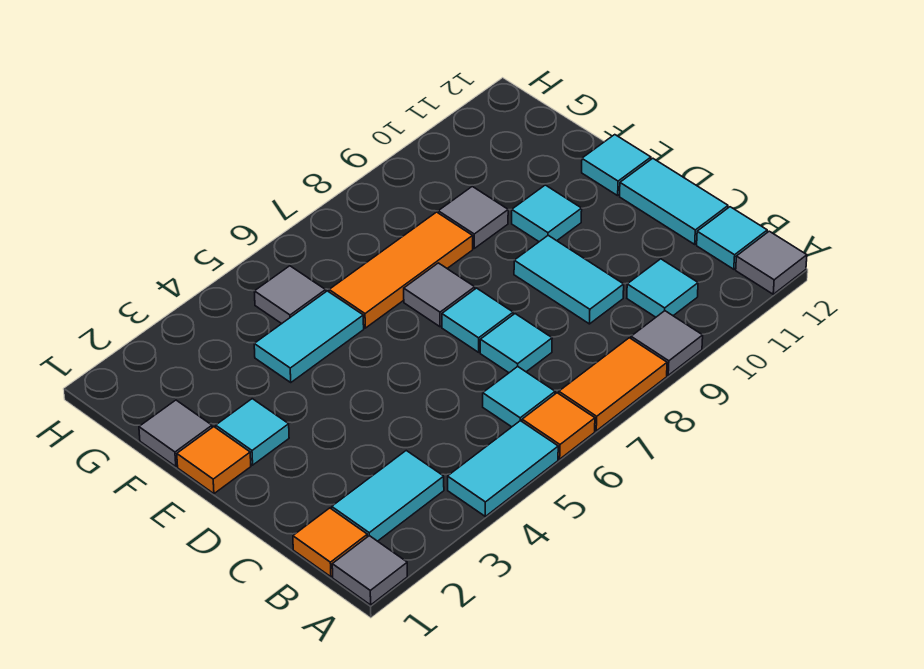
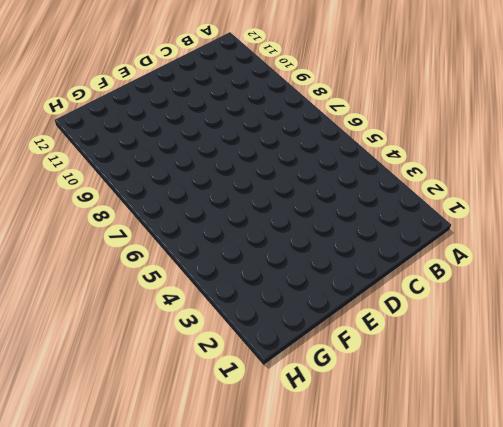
none -> grey tile A1 level 1
none -> cyan tile A4:A5 level 1
none -> orange tile A6 level 1

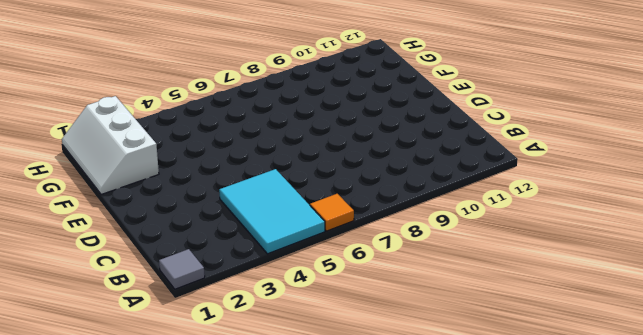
cyan tile A4:C5 level 1 -> cyan tile A4:A5 level 1
white slope F1:H2 level 1 top 2 -> grey tile F1 level 1
none -> orange tile A7:A8 level 1
none -> grey tile A9 level 1
none -> grey tile A12 level 1

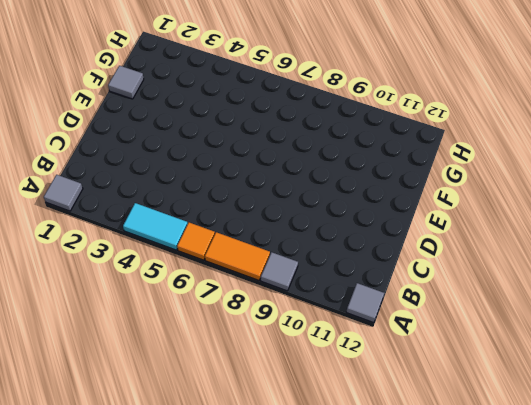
none -> orange tile B1 level 1
none -> cyan tile B2:B3 level 1
none -> cyan tile B6 level 1

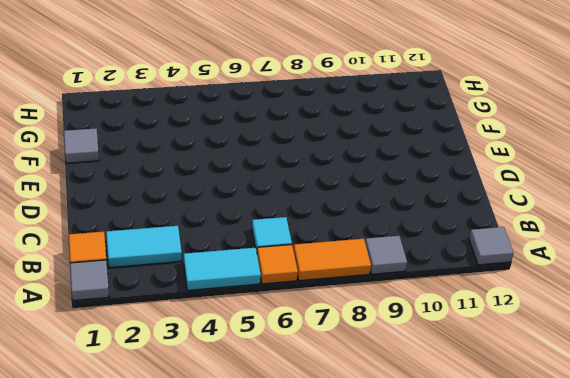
none -> cyan tile B10 level 1
none -> cyan tile B12 level 1
none -> cyan tile C7 level 1

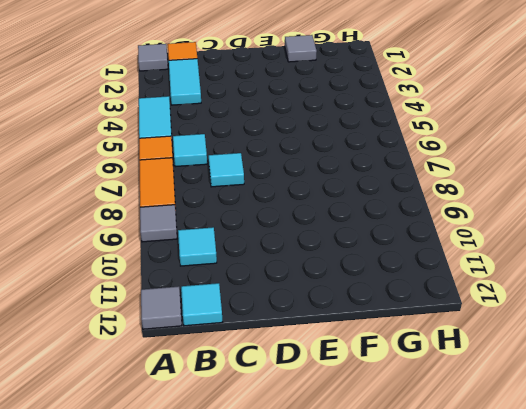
none -> cyan tile C9:D9 level 1
none -> cyan tile C12:D12 level 1
none -> cyan tile D7 level 1

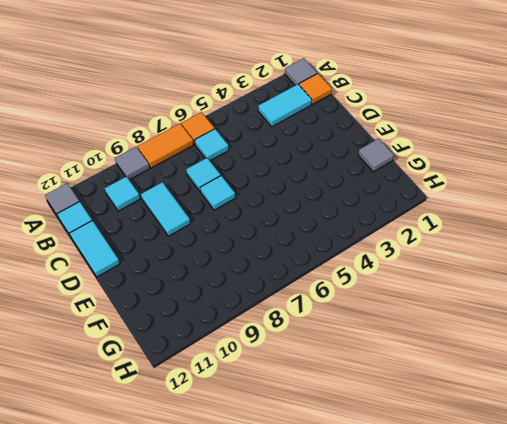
none -> cyan tile A4:A5 level 1
none -> orange tile E1 level 1
none -> cyan tile E2 level 1

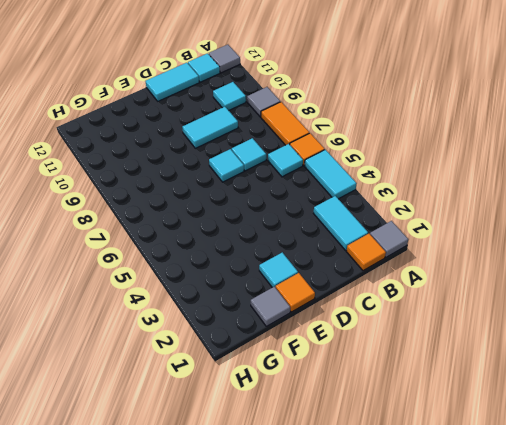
none -> grey tile E7 level 1
none -> cyan tile E10 level 1
none -> cyan tile E12 level 1

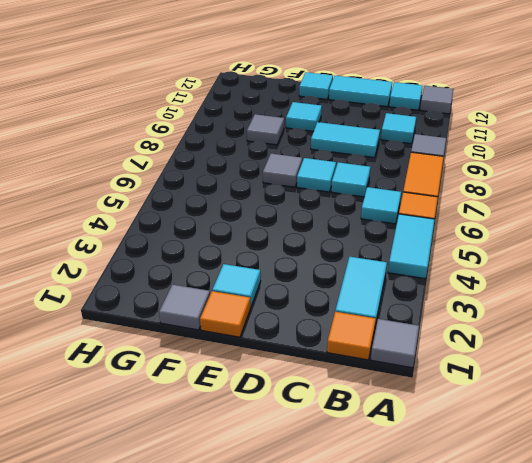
none -> cyan tile F4:F5 level 1
none -> orange tile F6:F8 level 1
none -> grey tile G5 level 1

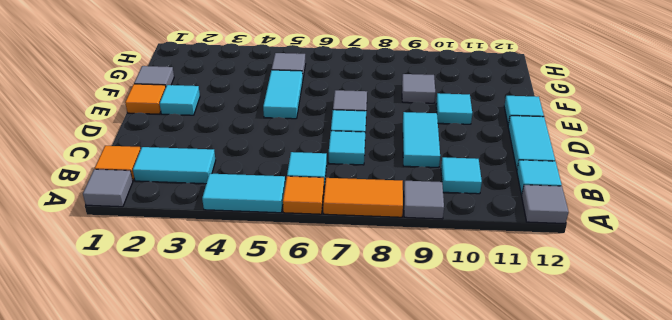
cyan tile E5:F5 level 1 -> cyan tile F4:F5 level 1
none -> orange tile F6:F8 level 1

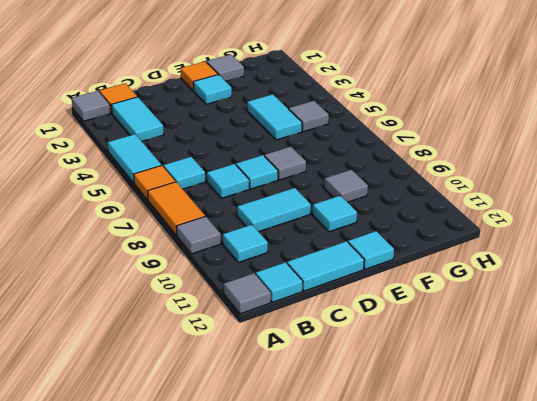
none -> orange tile F6:F8 level 1

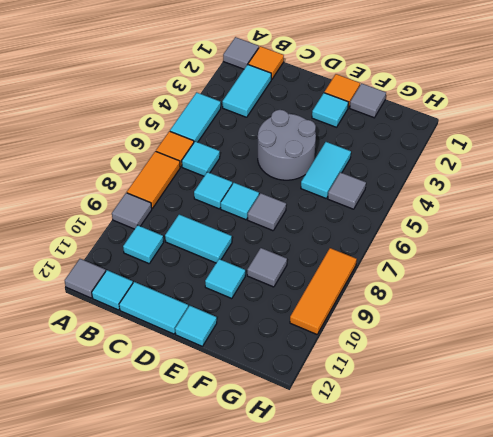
grey round brick D4:E5 level 1 -> none
orange tile H8:H10 level 1 -> orange tile F6:F8 level 1

